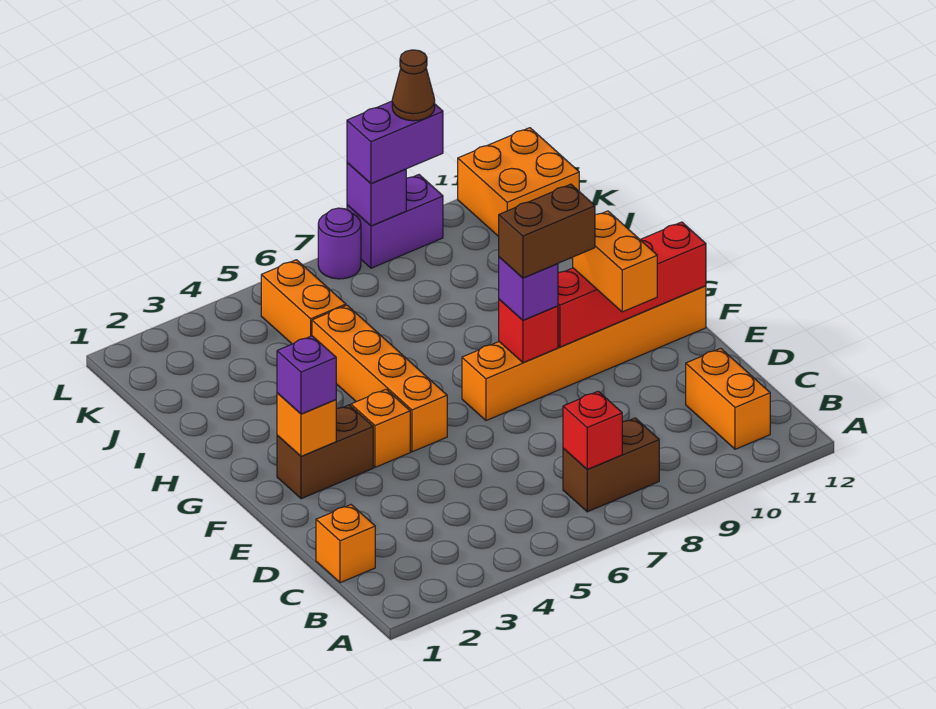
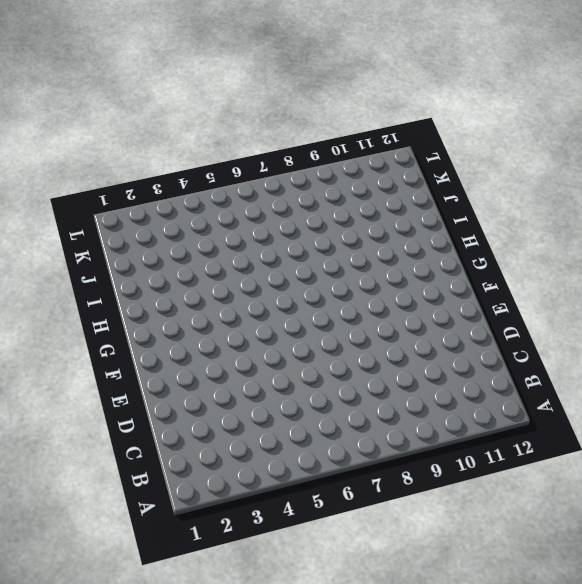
none -> brown brick B7:B8 level 1
none -> orange brick B11:C11 level 1
none -> orange brick C1 level 1

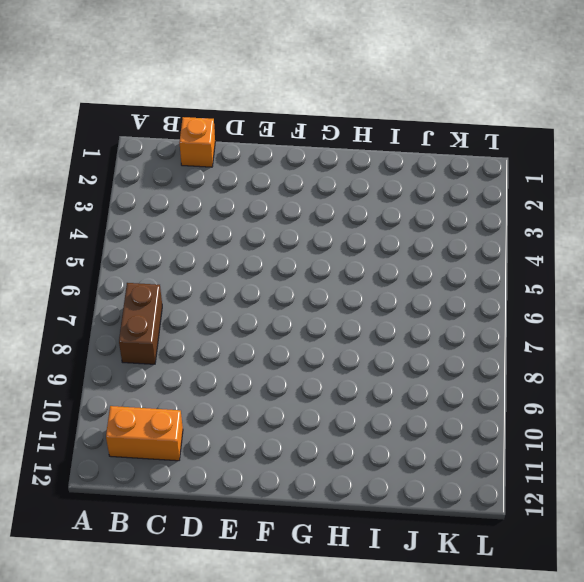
none -> brown brick F2:F3 level 1
none -> orange brick F4 level 1
none -> orange brick F5:I5 level 1

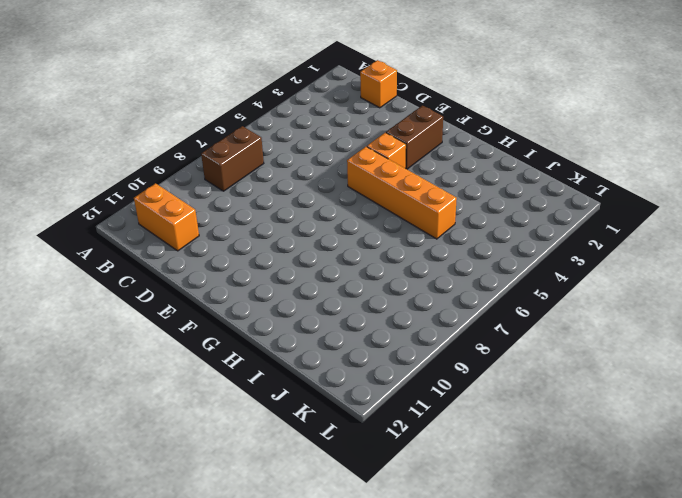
none -> orange brick F7:F12 level 1
none -> orange brick J5:K5 level 1
none -> orange brick K11:L12 level 1

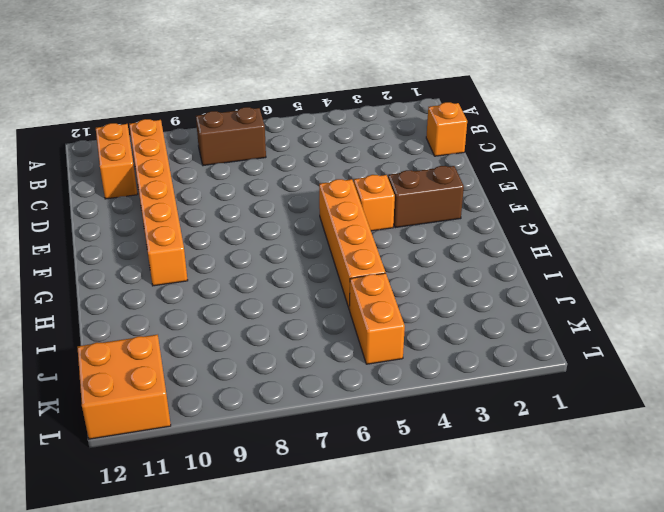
orange brick B10:G10 level 1 -> orange brick F7:F12 level 1
none -> purple round brick L7 level 1
none -> purple brick L8:L9 level 1
none -> red brick B7 level 2

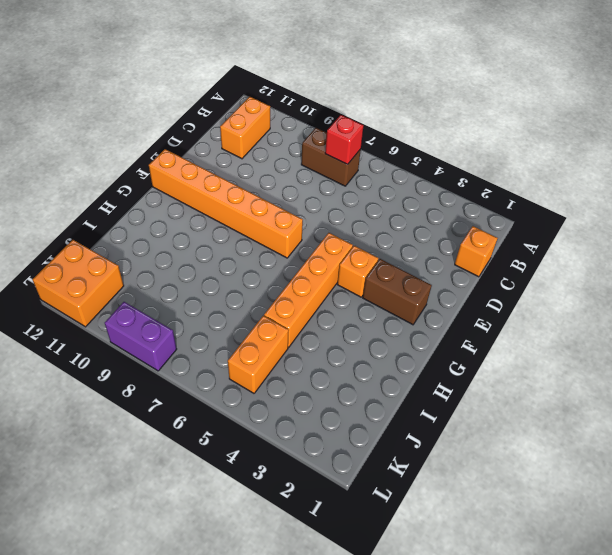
none -> purple round brick L7 level 1
none -> orange brick F2 level 2
none -> red brick F8 level 2

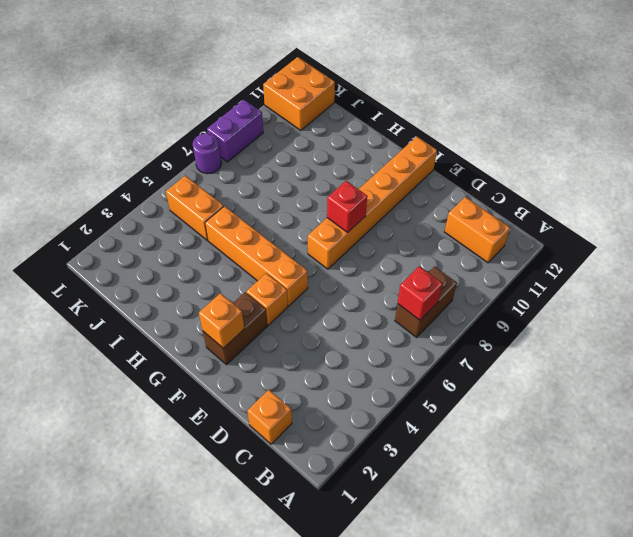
none -> red brick F9:F12 level 2
none -> purple brick L8 level 2
none -> orange brick E10:F10 level 3

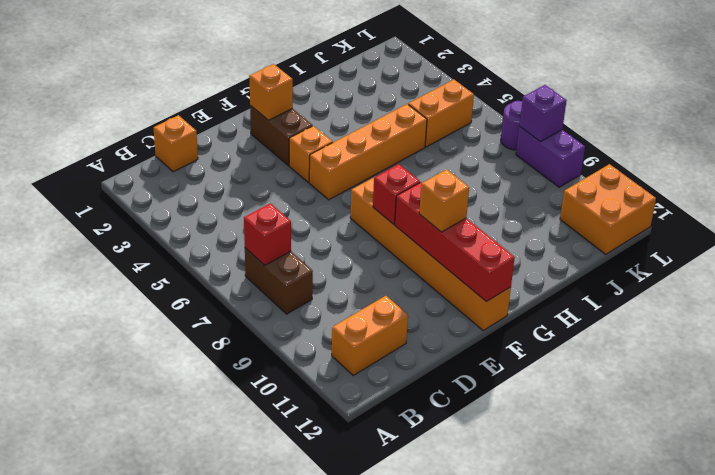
orange brick F10 level 3 -> orange brick E10:F10 level 3
none -> purple brick F2 level 3
none -> purple brick F8 level 3
none -> purple brick L8:L9 level 3

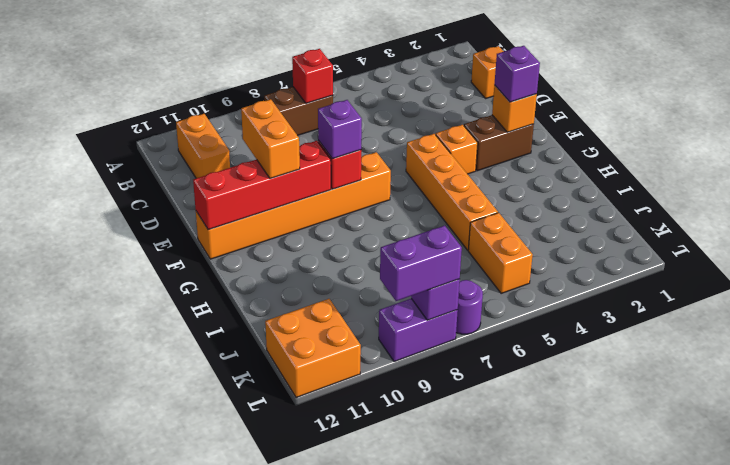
none -> brown brick F8:F9 level 4
none -> brown cone L9 level 4

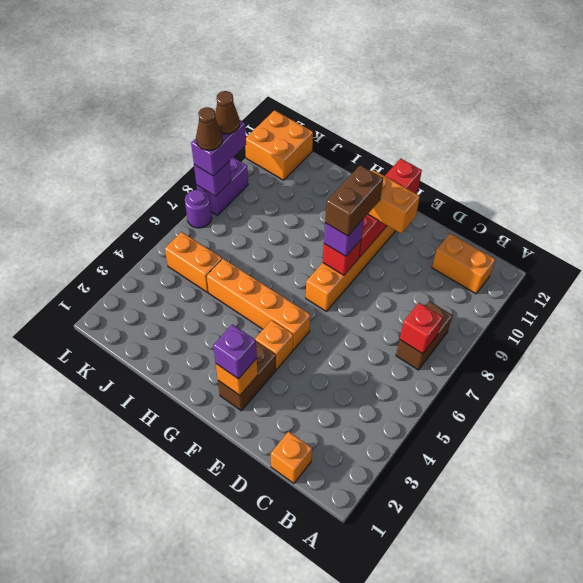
brown cone L8 level 4 -> none

